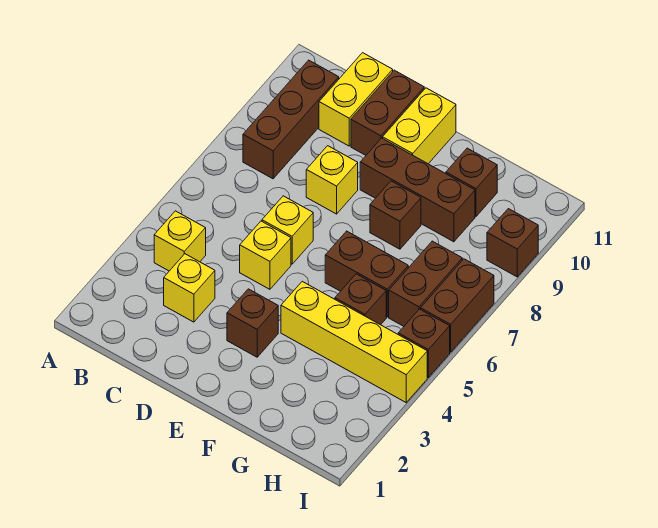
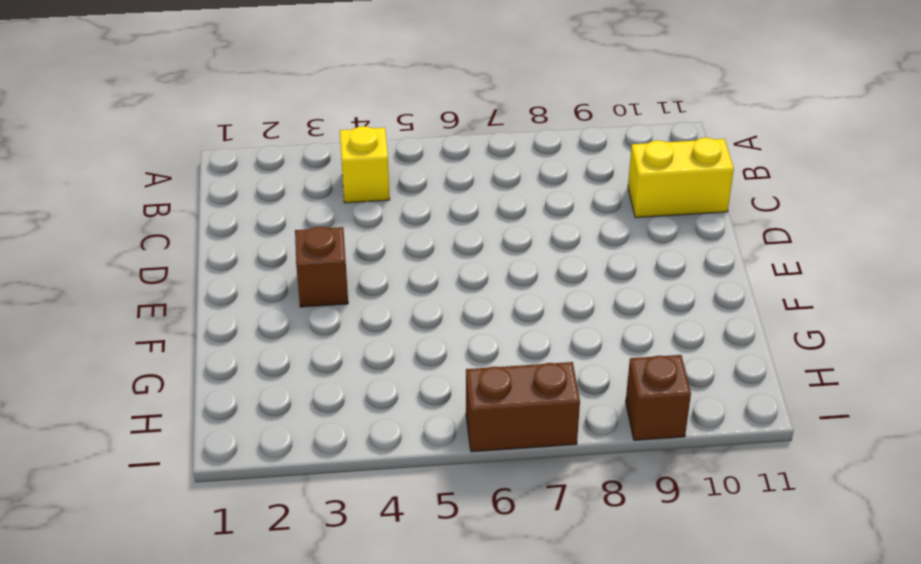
none -> brown brick B8:B10 level 1
none -> yellow brick C3 level 1
none -> yellow brick D5 level 1

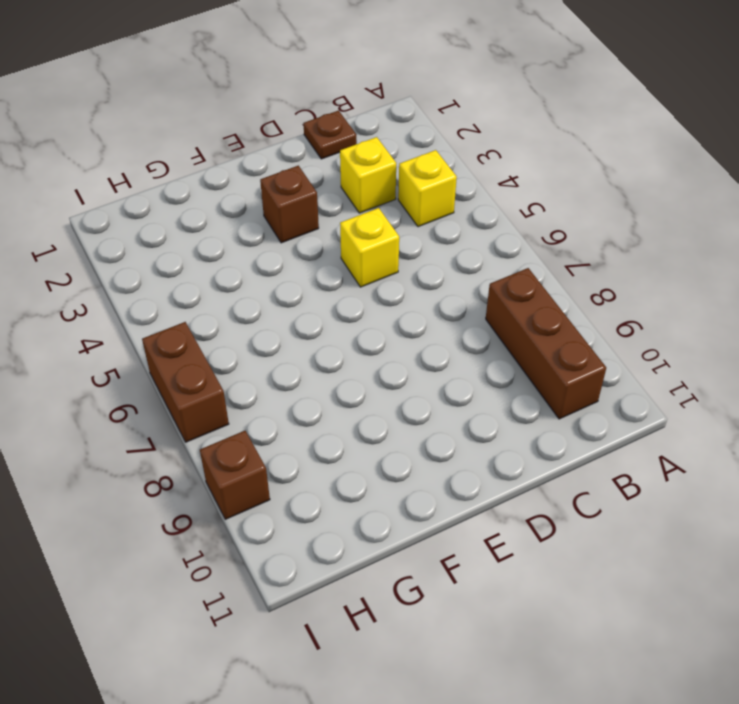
brown plate C1 level 1 -> none
none -> yellow brick C10:C11 level 1
none -> yellow brick D6 level 1
none -> yellow brick D8 level 1

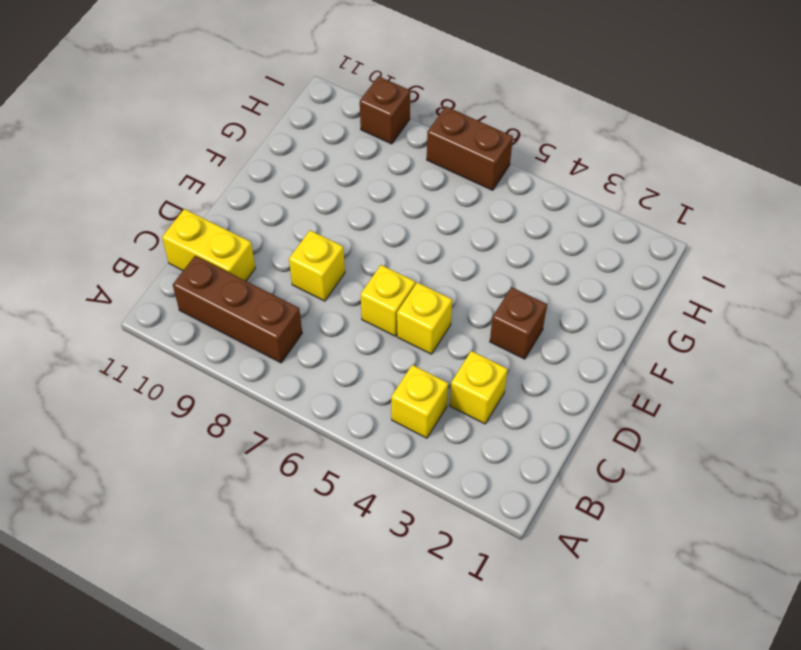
none -> brown brick D10:D11 level 1
none -> brown brick E9:G9 level 1
none -> yellow brick E10:E11 level 1

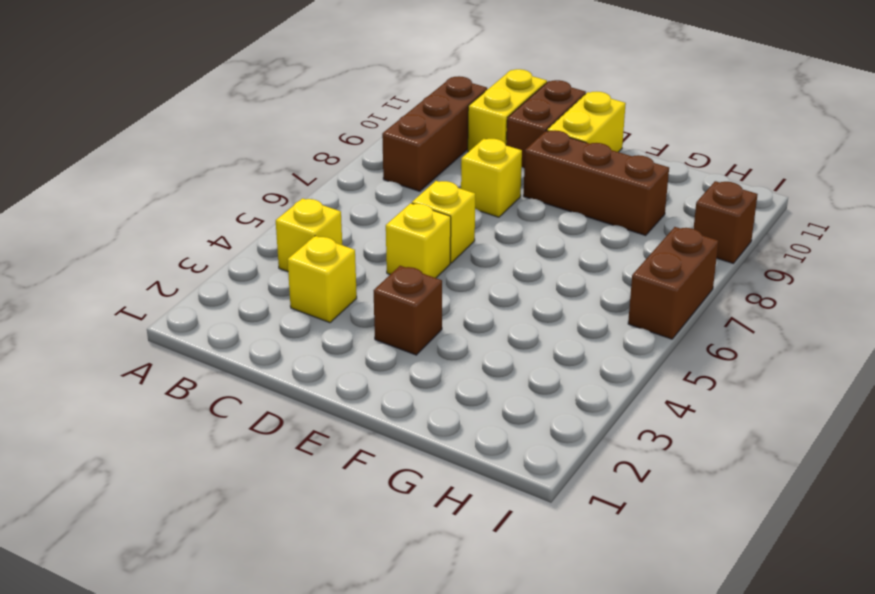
none -> yellow brick F4:I4 level 1
none -> brown brick F6:G6 level 1
none -> brown brick F8 level 1

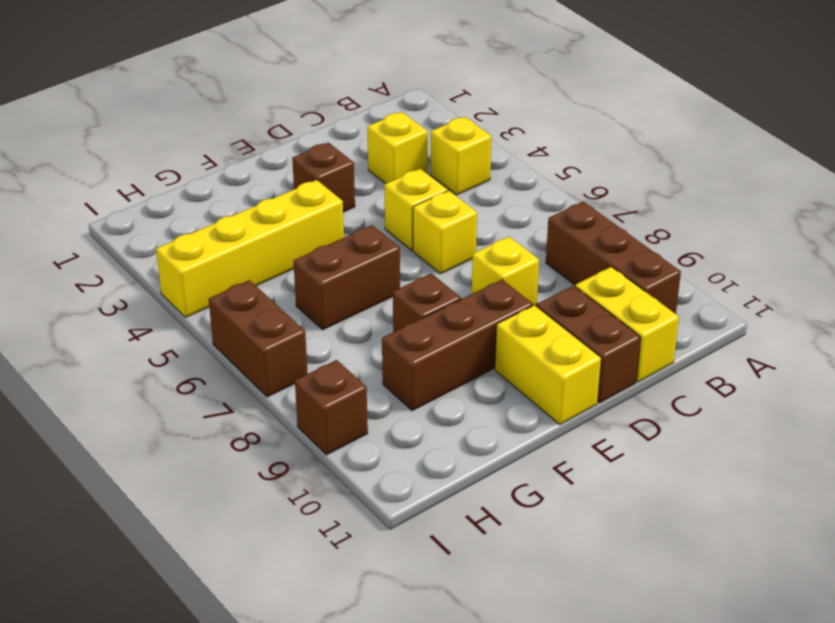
none -> brown brick G5 level 1
none -> brown brick G10 level 1
none -> brown brick H6:H7 level 1

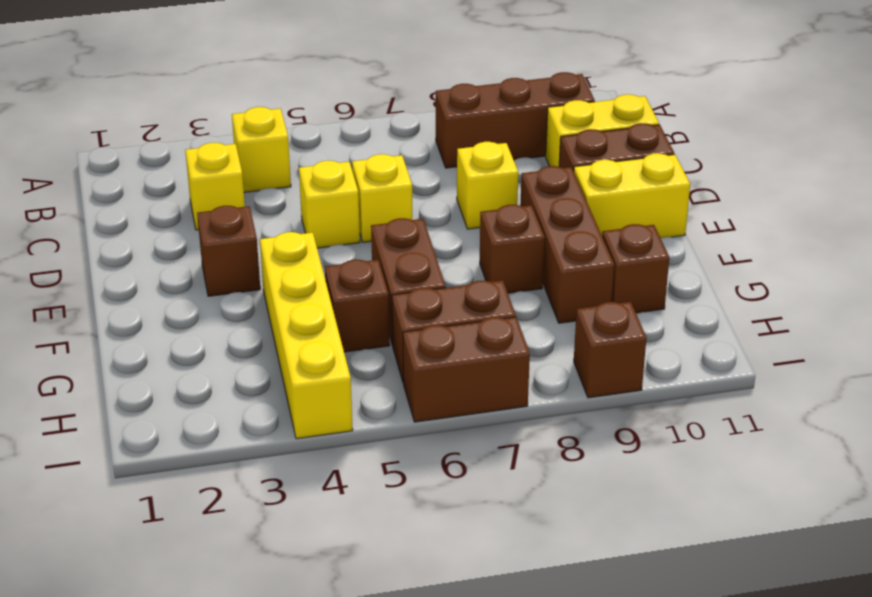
none -> brown brick I5 level 1

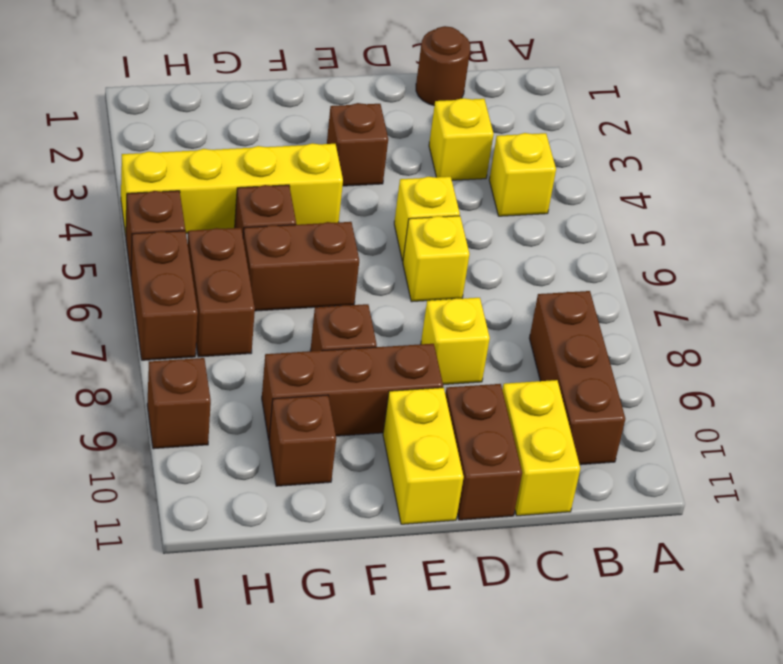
brown round brick C1 level 1 -> none

